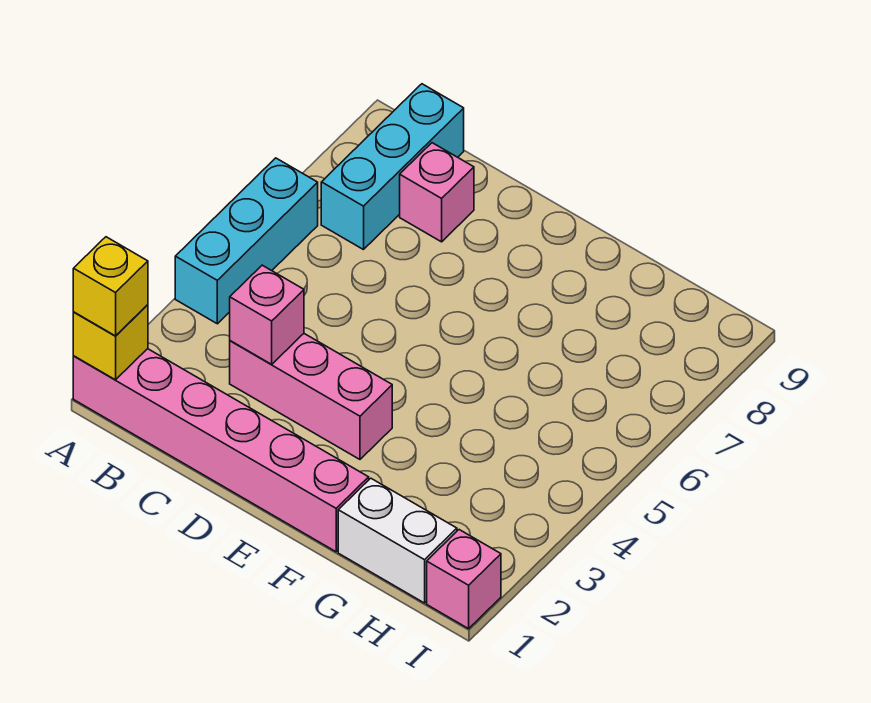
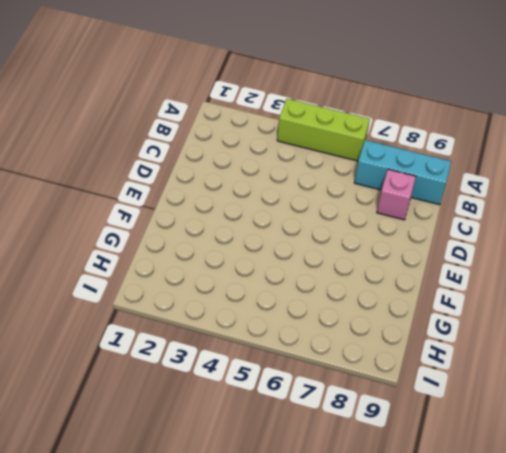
lime brick A4:A6 level 1 -> cyan brick A4:A6 level 1
none -> pink brick A1:F1 level 1
none -> pink brick C3:E3 level 1

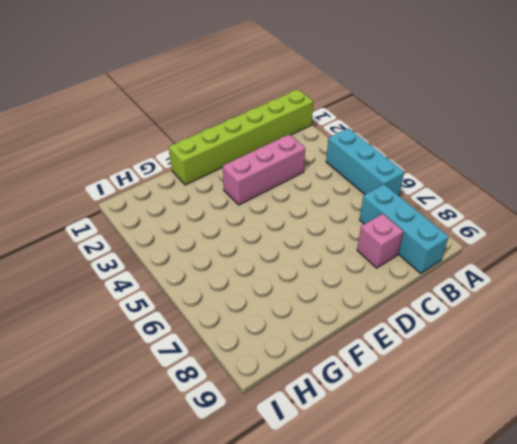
lime brick A1:F1 level 1 -> pink brick A1:F1 level 1
none -> white brick G1:H1 level 1
none -> pink brick I1 level 1

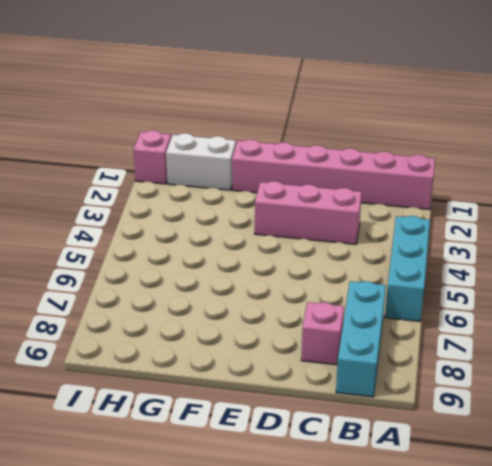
none -> yellow brick A1 level 2
none -> pink brick C3 level 2

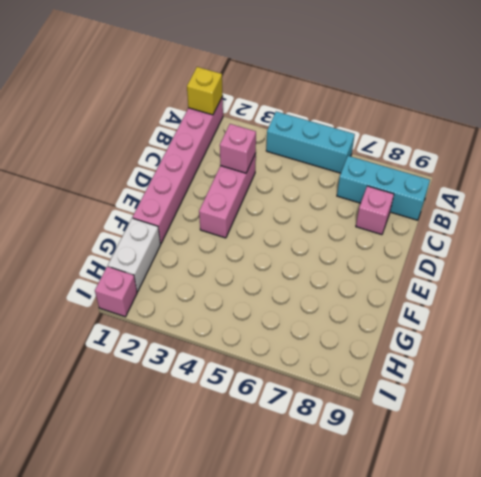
none -> yellow brick A1 level 3

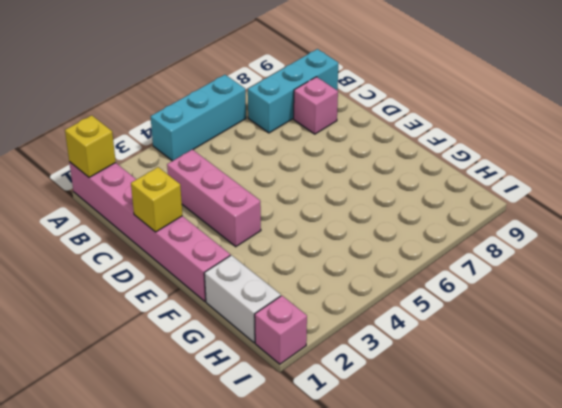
yellow brick D1 level 2 -> yellow brick A1 level 3
none -> pink brick C3 level 2

